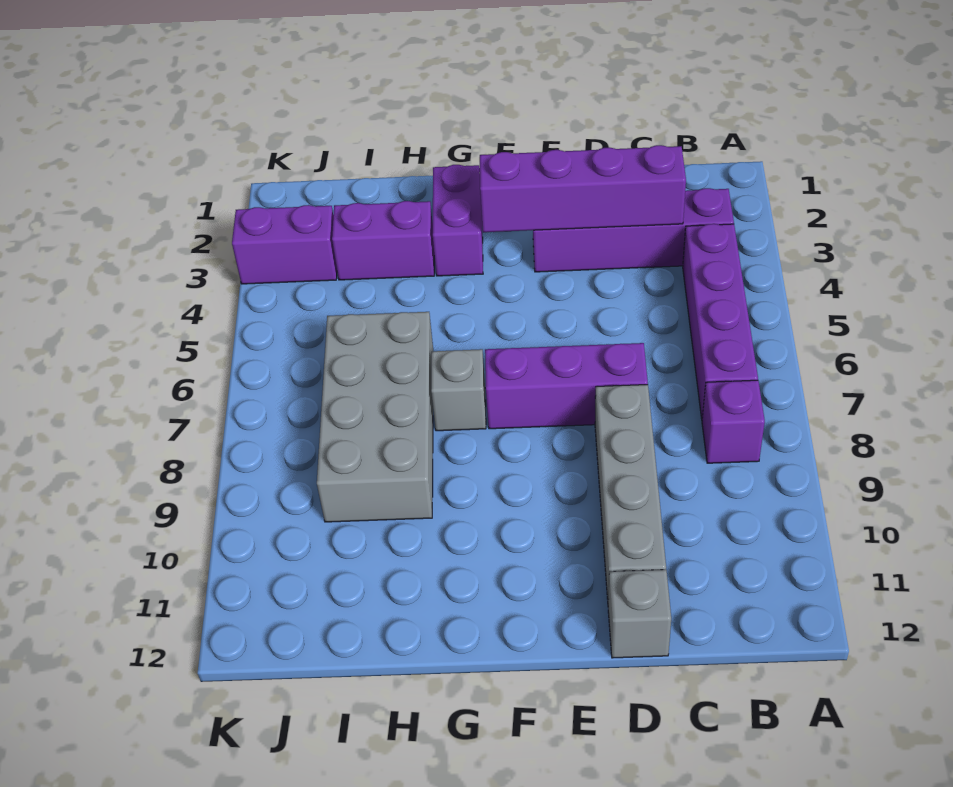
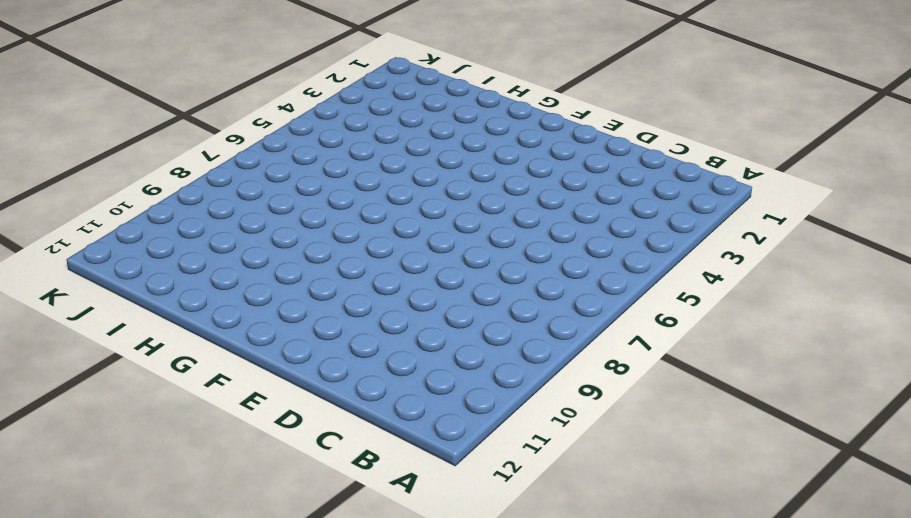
none -> purple brick B3:E3 level 1
none -> purple brick B4:B7 level 1
none -> purple brick B8 level 1

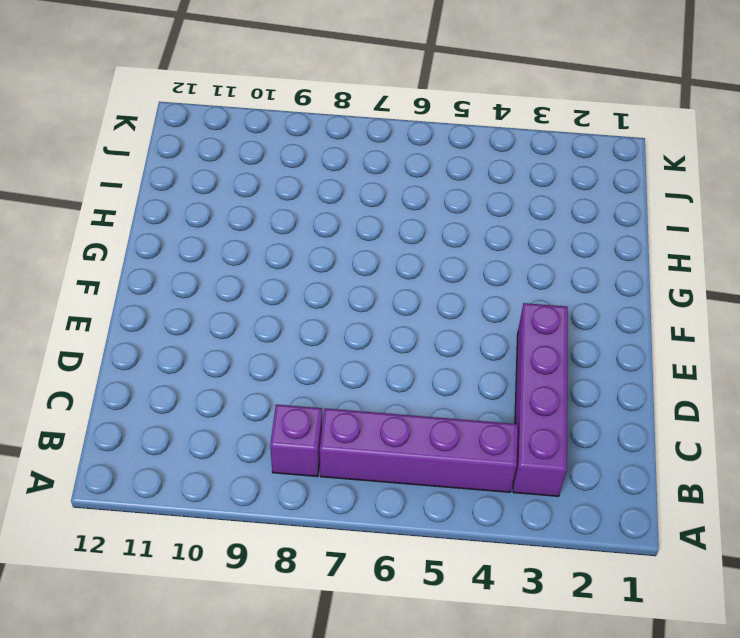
none -> purple brick D7:F7 level 1
none -> grey brick D8:D11 level 1
none -> grey brick D12 level 1

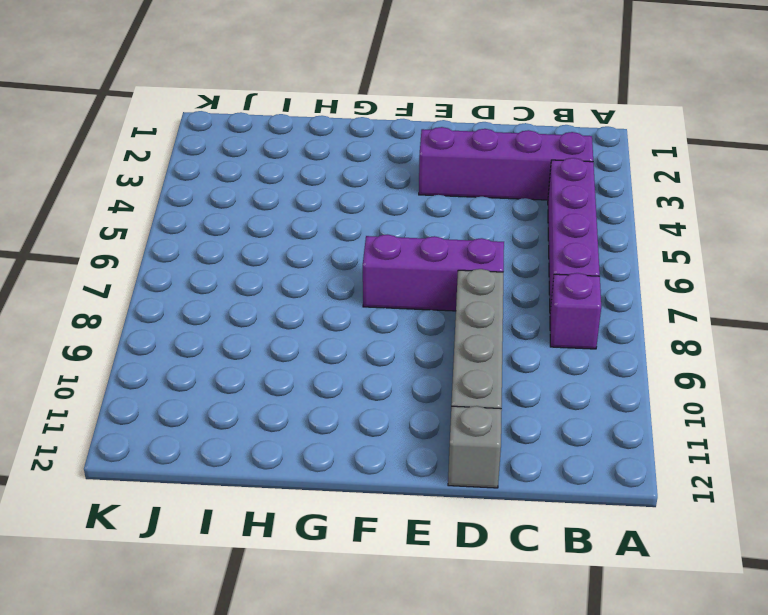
none -> purple brick G2:G3 level 1
none -> grey brick G7 level 1
none -> purple brick H3:I3 level 1

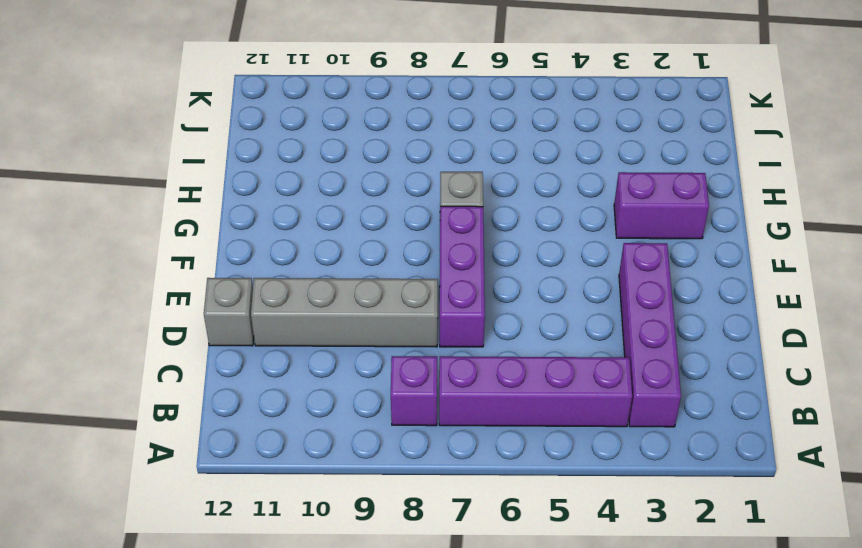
none -> purple brick H3:I3 level 1
none -> grey brick H6:I9 level 1
none -> purple brick J3:K3 level 1

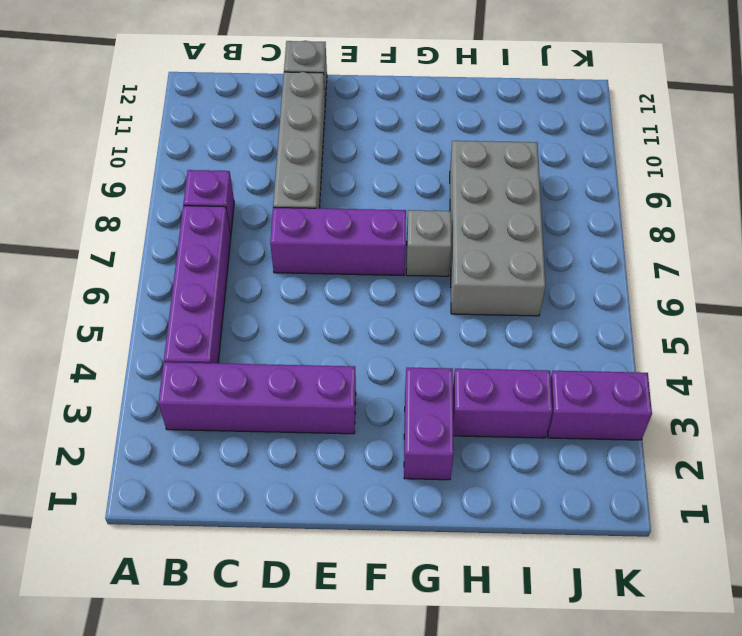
none -> purple brick C3:F3 level 2

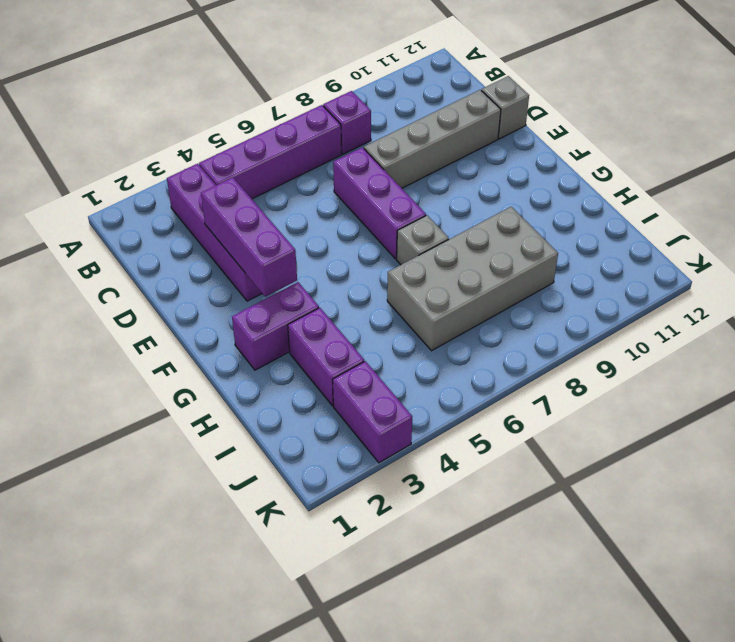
purple brick D3:F3 level 2 -> purple brick C3:F3 level 2

